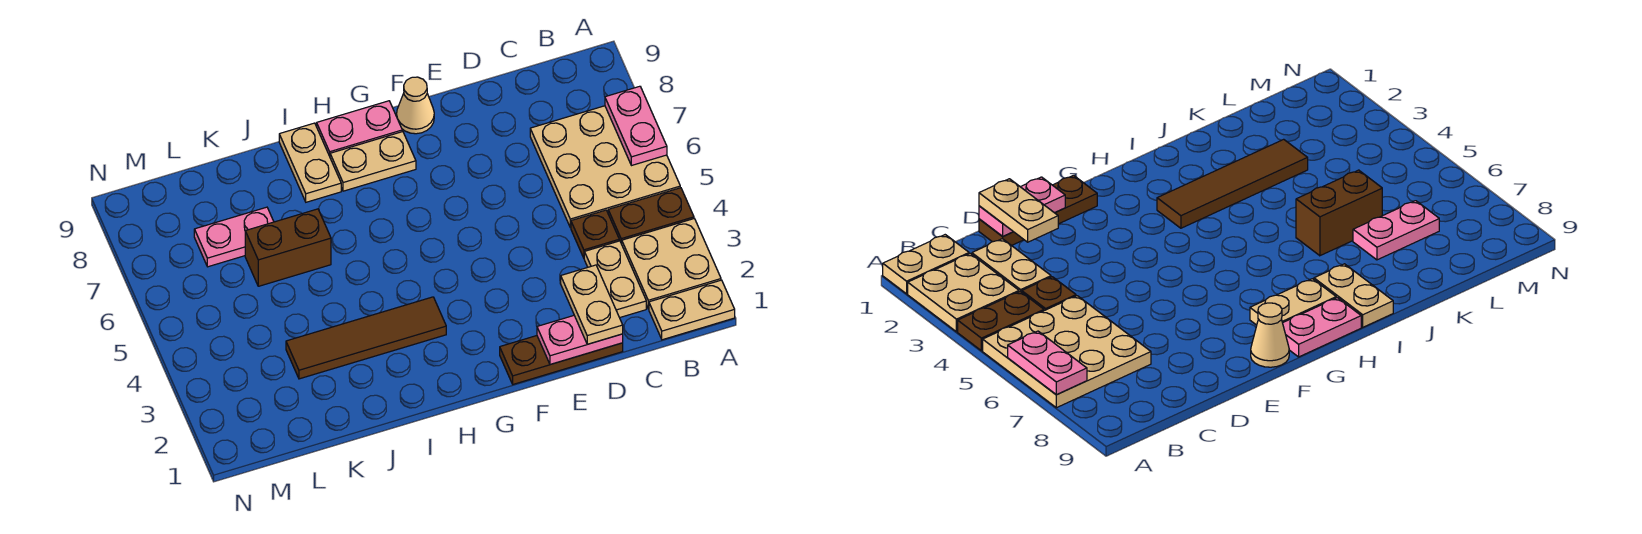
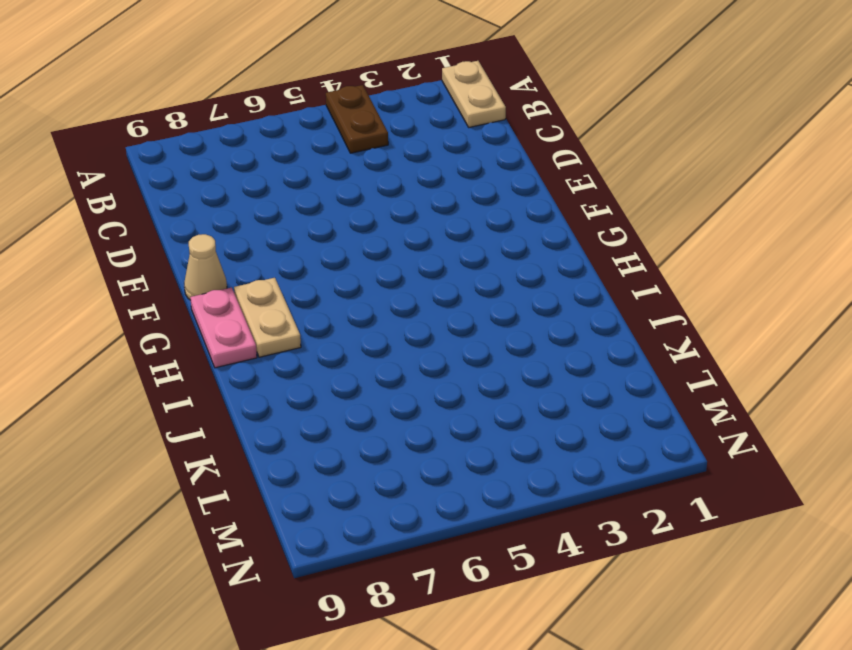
none -> tan plate A2:B3 level 1
none -> tan plate A5:C7 level 1
none -> tan plate C2:C3 level 1

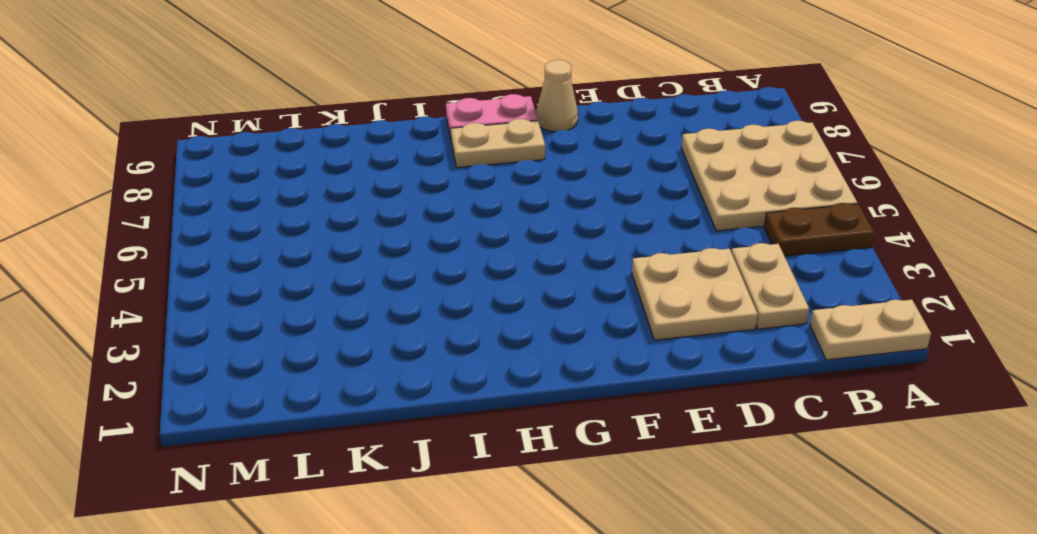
tan plate D2:E3 level 1 -> tan plate A2:B3 level 1
none -> brown plate C4 level 1
none -> brown plate D1:F1 level 1
none -> brown tile H3:K3 level 1

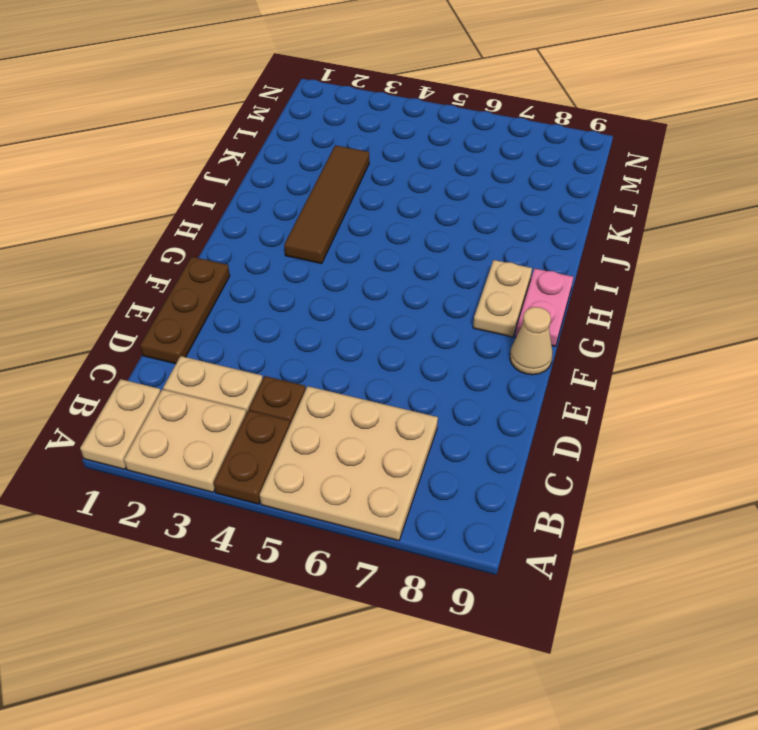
none -> tan plate I8:I9 level 1
none -> brown brick J6:K6 level 1
none -> pink plate K7:L7 level 1

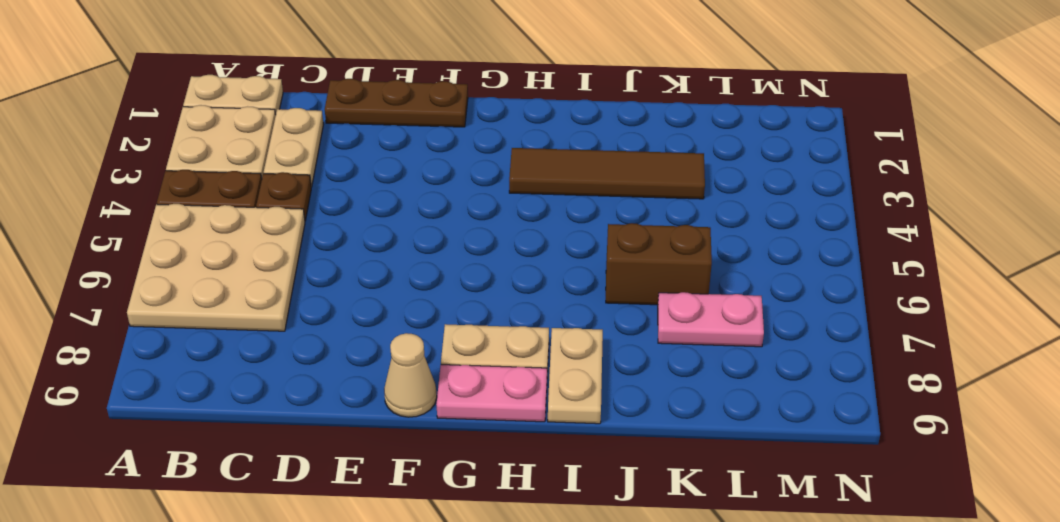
none -> pink plate A6:A7 level 2
none -> pink plate D1:E1 level 2
none -> tan plate D1:D2 level 3

